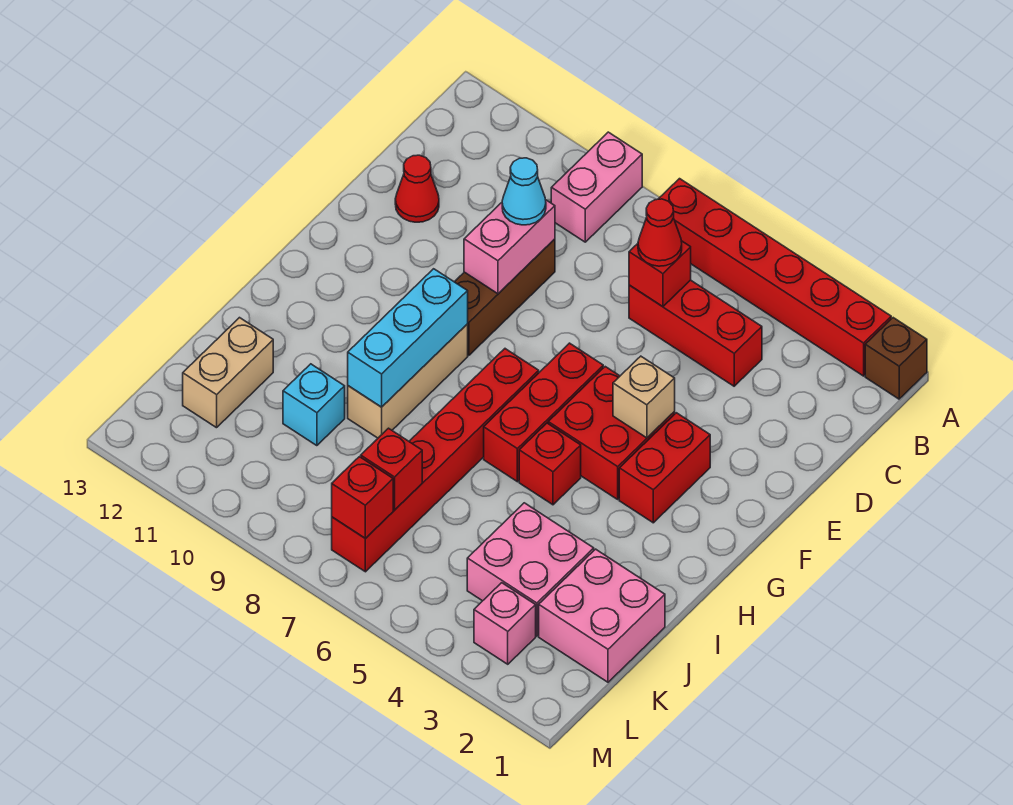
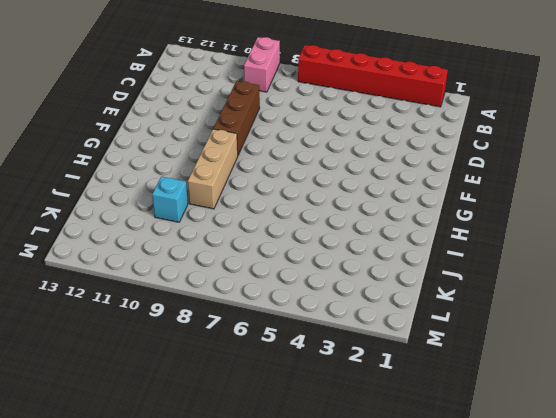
none -> brown brick A1 level 1
none -> red brick C4:C6 level 1
none -> red cone D12 level 1

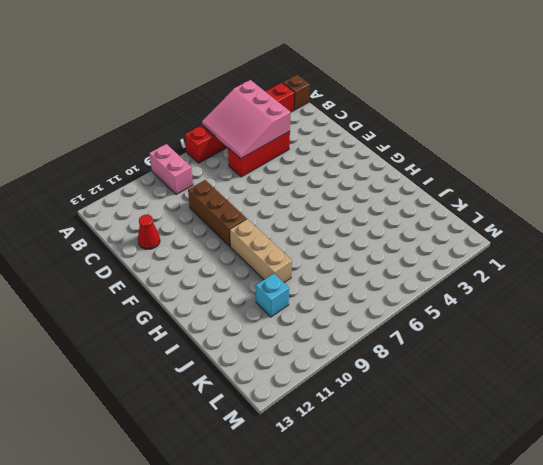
pink slope A4:C6 level 2 top 4 -> red brick C6 level 2
none -> red brick F3:G3 level 1
none -> red brick F4:G5 level 1
none -> red brick F6:H6 level 1

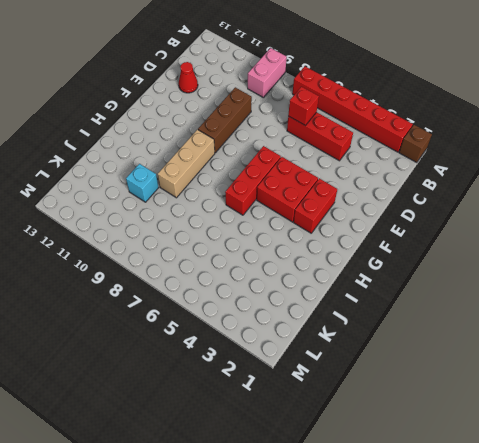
none -> red brick G7:L7 level 1
none -> red brick H5 level 1
none -> pink brick J1:K2 level 1

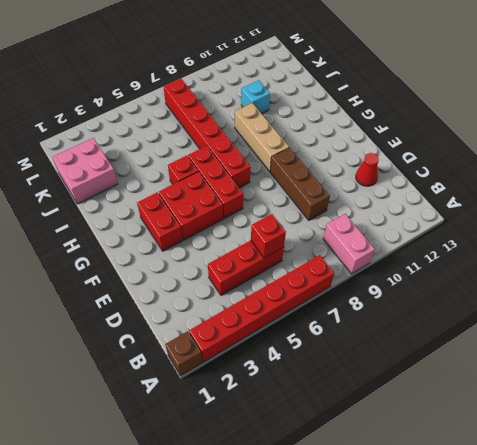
none -> pink brick J3:K4 level 1
none -> tan brick J12:K12 level 1
none -> pink brick L3 level 1

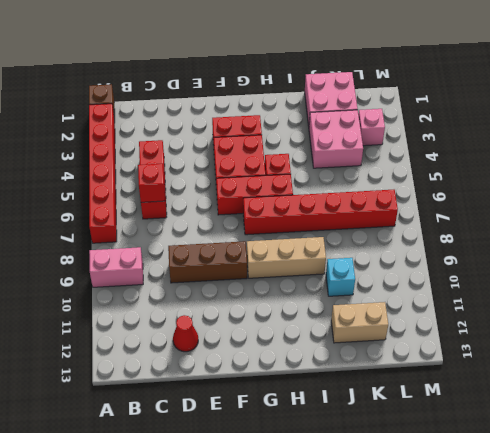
none -> pink brick D9:E9 level 2
none -> tan brick F4 level 2
none -> cyan brick G9:I9 level 2

